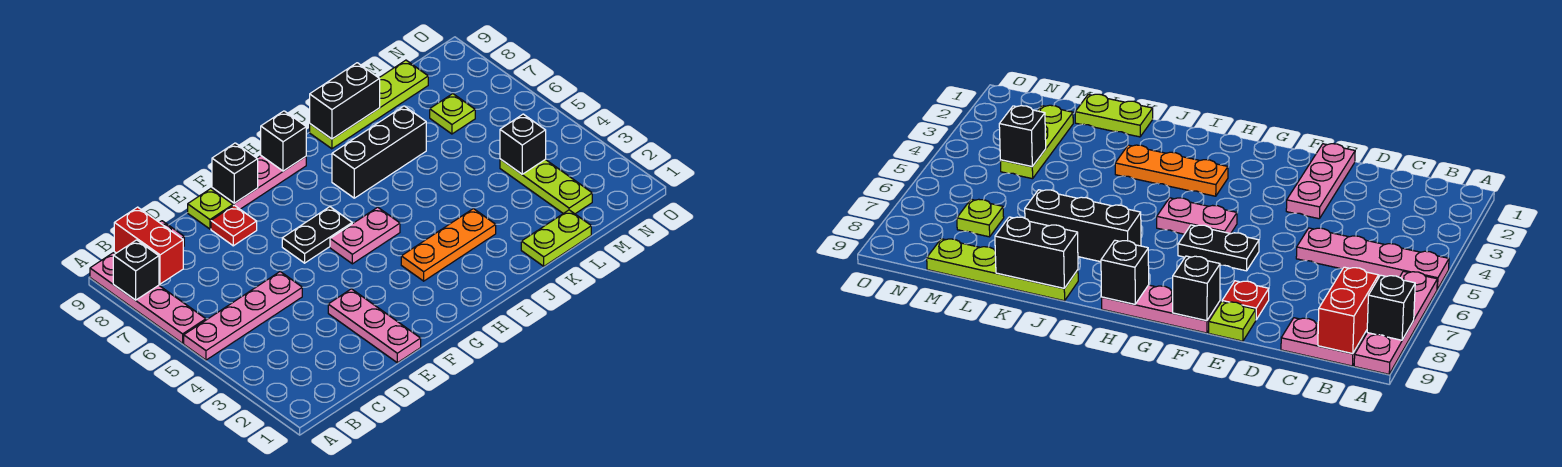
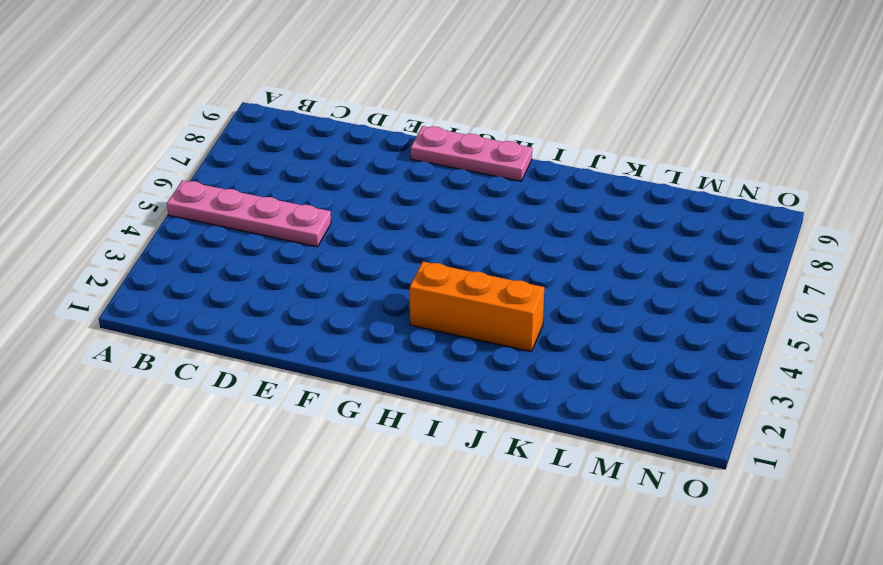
orange brick H3:J3 level 1 -> orange plate H3:J3 level 1
none -> pink plate A6:A9 level 1
none -> pink plate B9:C9 level 1
none -> pink plate E1:E3 level 1

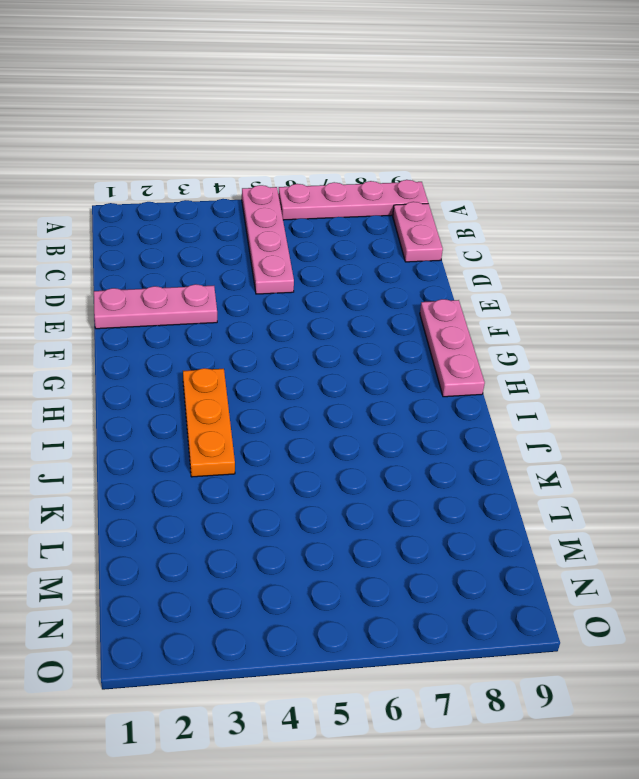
none -> red plate E8 level 1
none -> lime plate E9 level 1
none -> black plate F6:G6 level 1

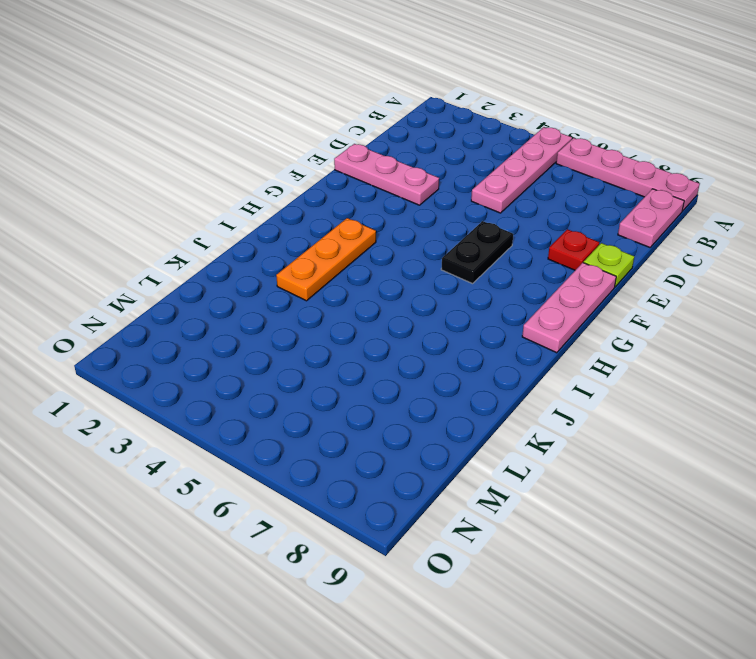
none -> pink plate G5:H5 level 1
none -> black brick I7:K7 level 1
none -> lime plate J9:M9 level 1

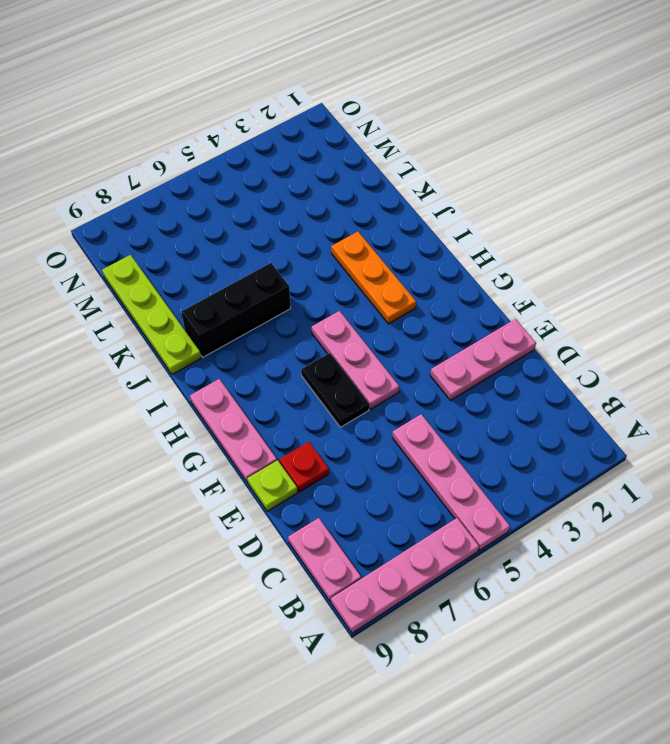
pink plate F5:H5 level 1 -> pink plate G5:H5 level 1
black brick J6:J8 level 1 -> black brick I7:K7 level 1
none -> lime plate K1:L1 level 1
none -> lime plate M2:M4 level 1
none -> lime plate M7 level 1

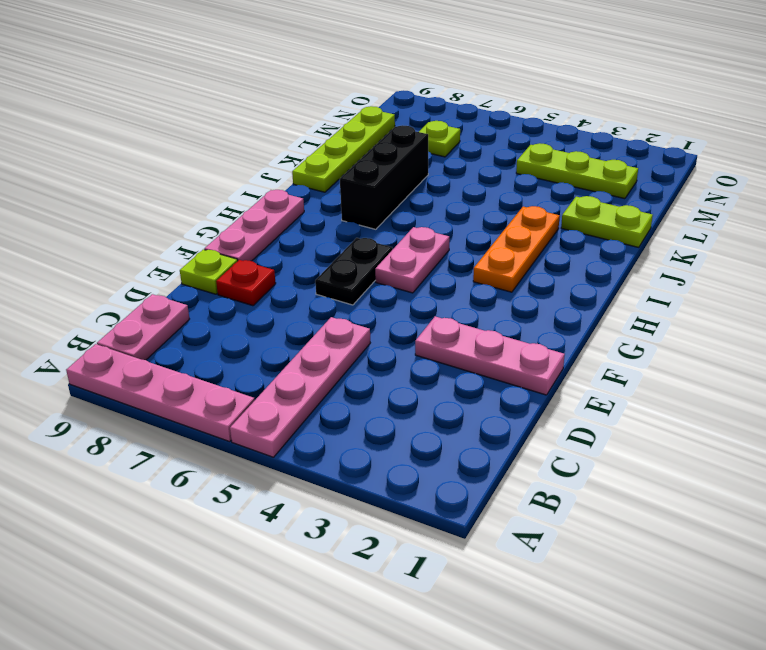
lime plate K1:K2 level 1 -> lime plate K1:L1 level 1
none -> black brick A8 level 2
none -> red brick B8:B9 level 2
none -> black brick F9 level 2

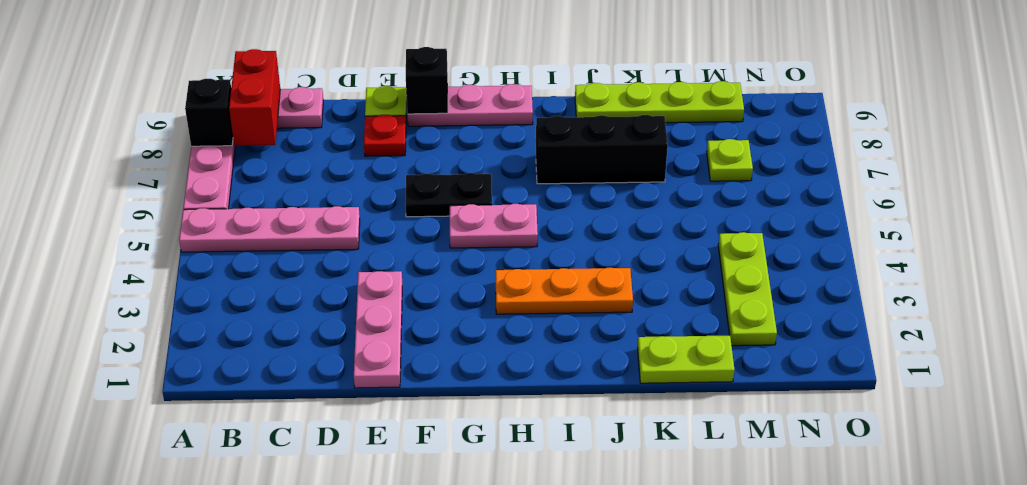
none -> black brick H9 level 2
none -> black brick J9:K9 level 2
none -> black brick M4 level 2

